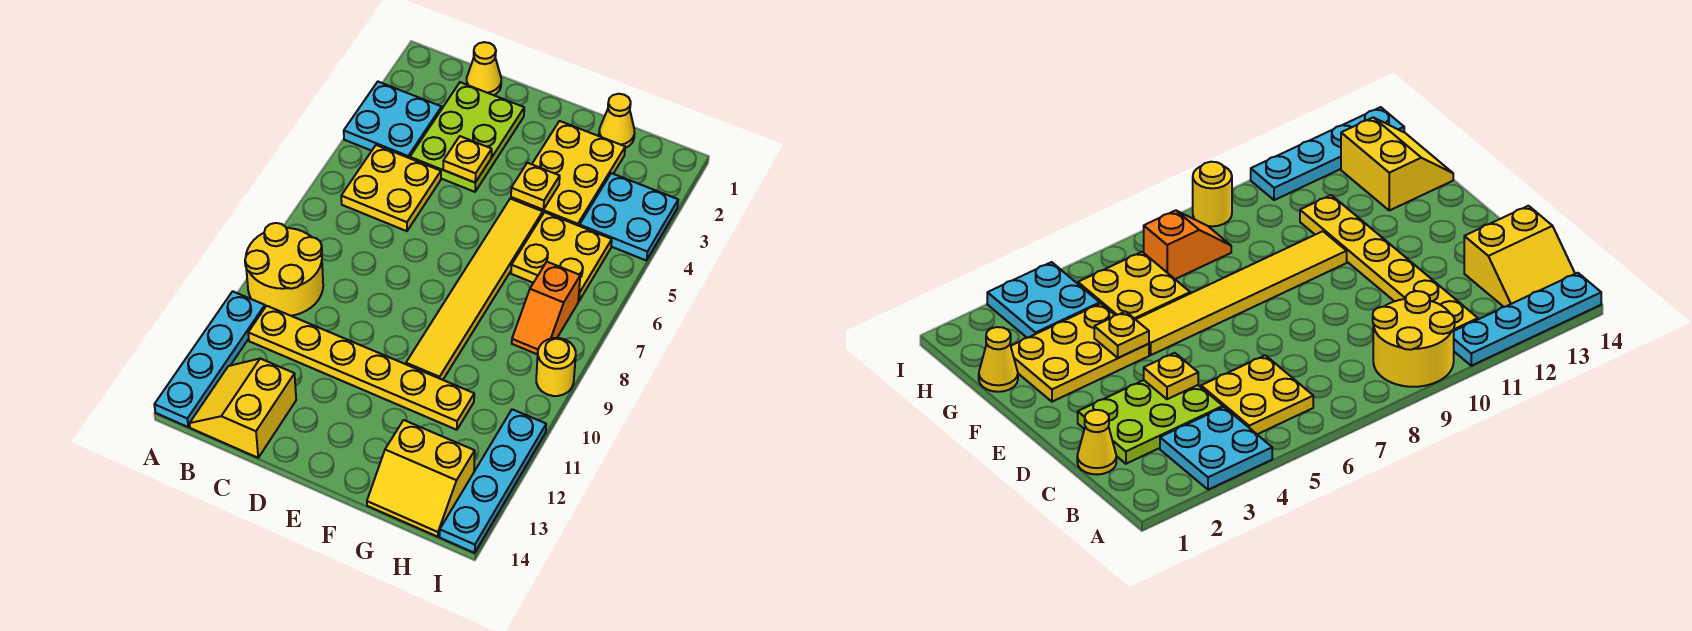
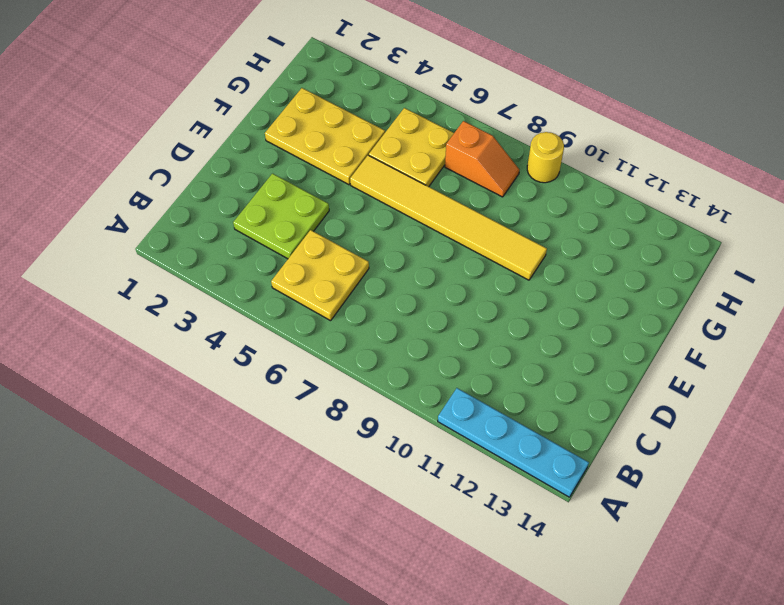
lime plate C3:D4 level 1 -> lime plate C2:D4 level 1
none -> cyan plate A3:B4 level 1
none -> yellow round brick A9:B10 level 1
none -> yellow plate B11:G11 level 1

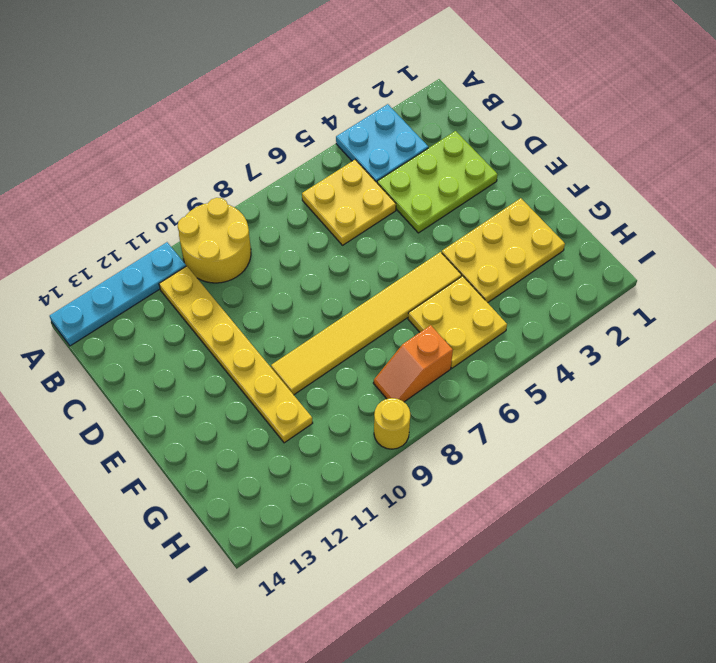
none -> yellow slope B13:C14 level 1 top C
none -> yellow cone C1 level 1
none -> yellow cone G1 level 1

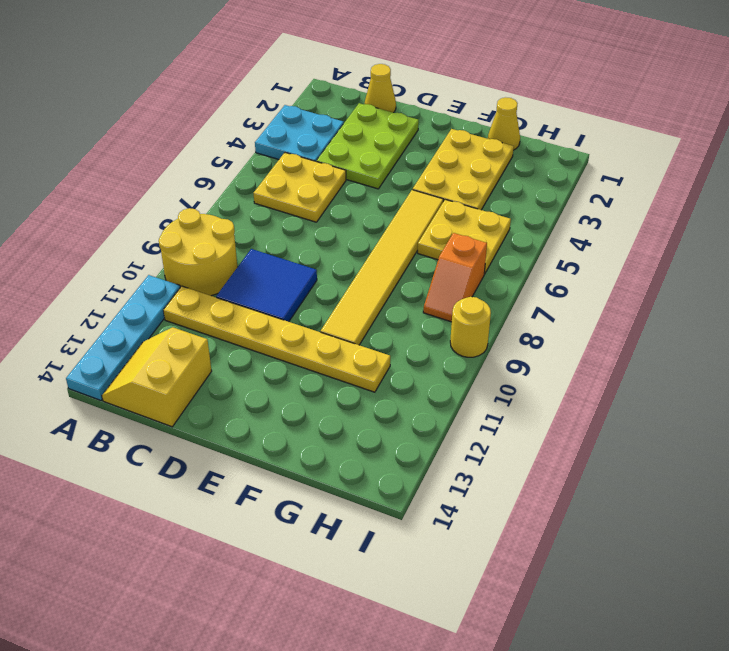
blue tile C9:D10 level 1 -> none
none -> yellow slope G13:H14 level 1 top 13
none -> cyan plate H3:I4 level 1
none -> cyan plate I11:I14 level 1

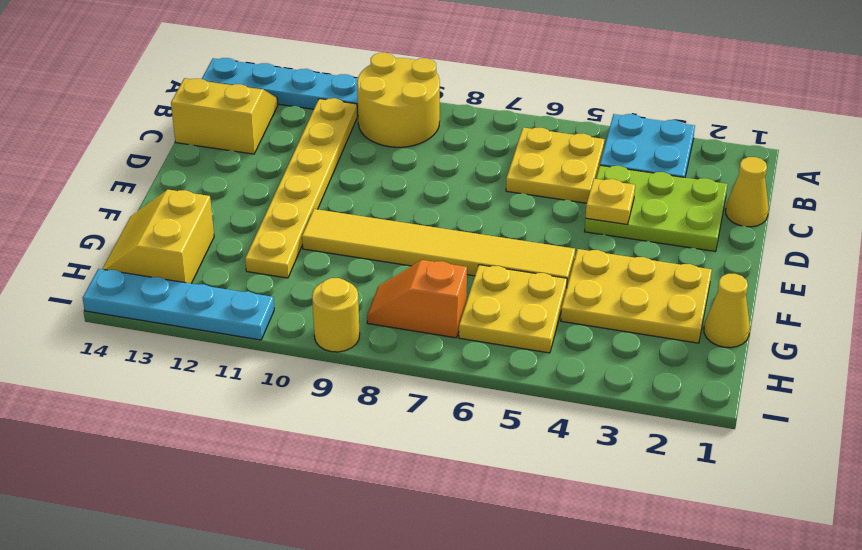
none -> cyan plate H3:I4 level 1
none -> yellow plate F4 level 2

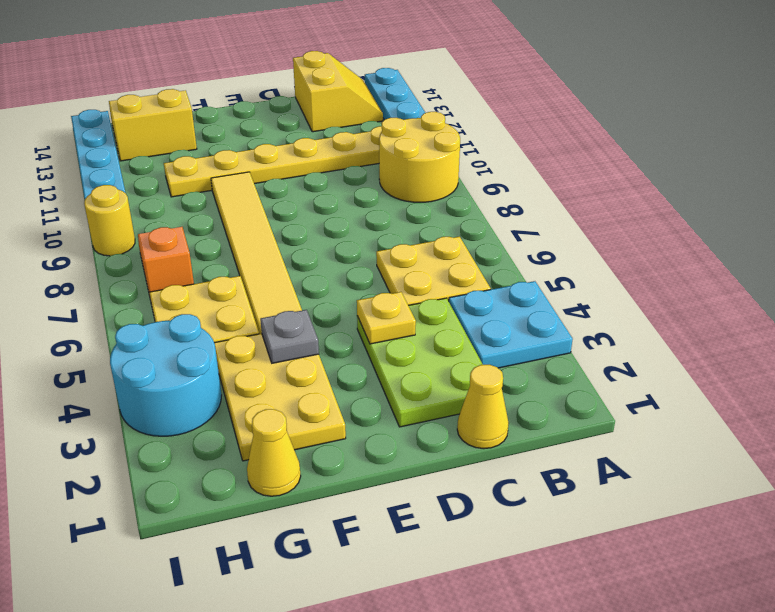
grey plate F4 level 2 -> yellow plate F4 level 2
cyan round brick H3:I4 level 1 -> cyan plate H3:I4 level 1

